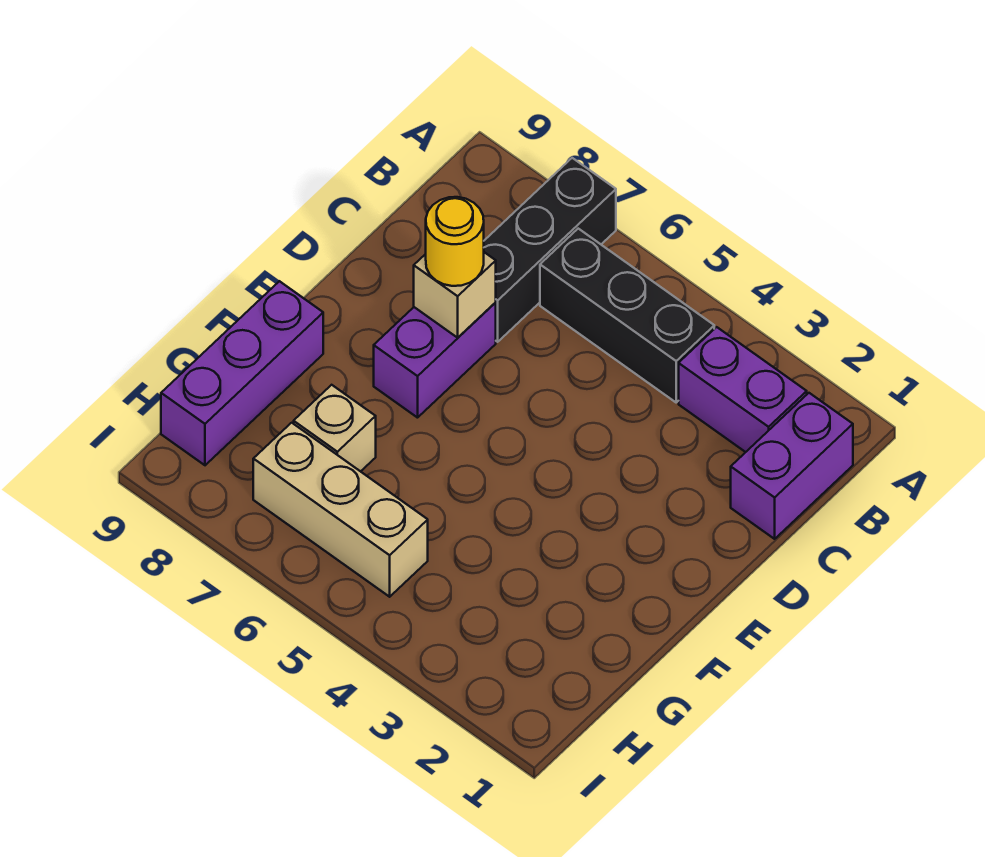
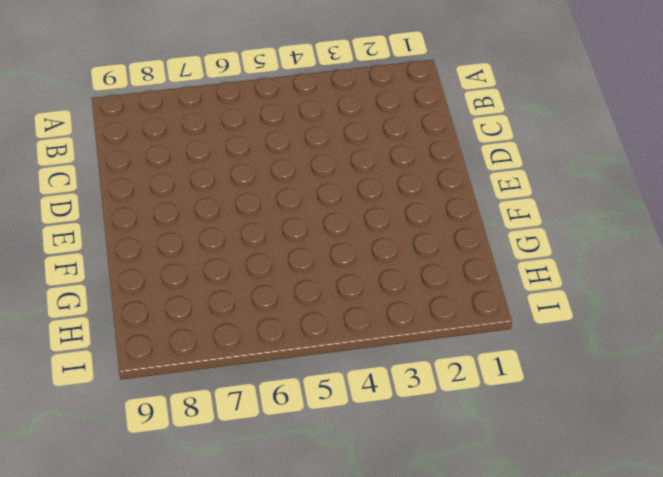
none -> black brick A7:C7 level 1
none -> purple brick B1:C1 level 1

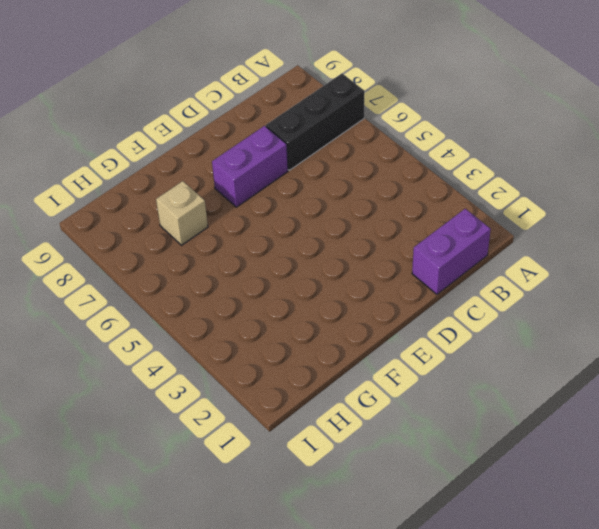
none -> purple brick B2:B3 level 1
none -> black brick B4:B6 level 1

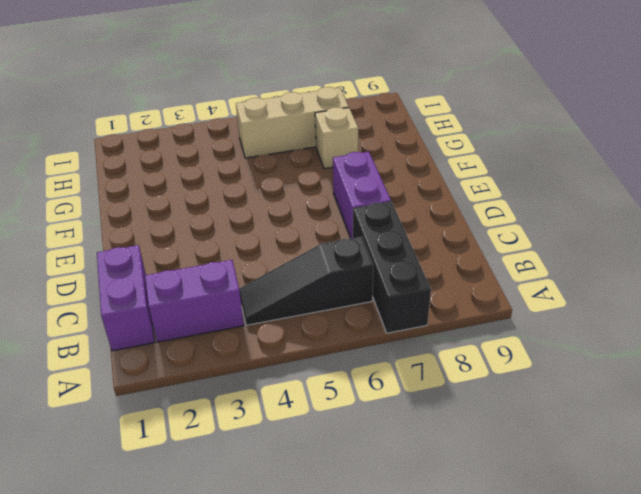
black slope B4:B6 level 1 top 6 -> black brick B4:B6 level 1
none -> purple brick F9:H9 level 1
none -> tan brick D7 level 2

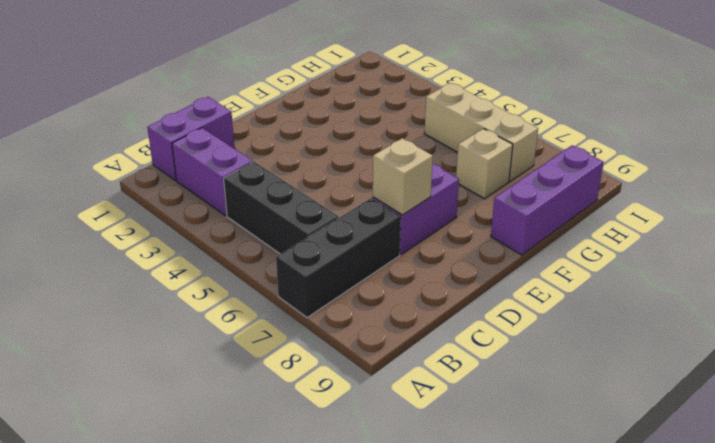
none -> yellow round brick D7 level 3

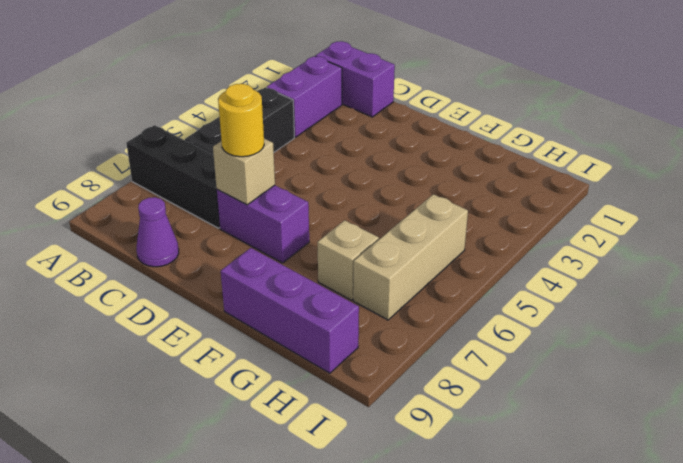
purple cone C9 level 1 -> none

